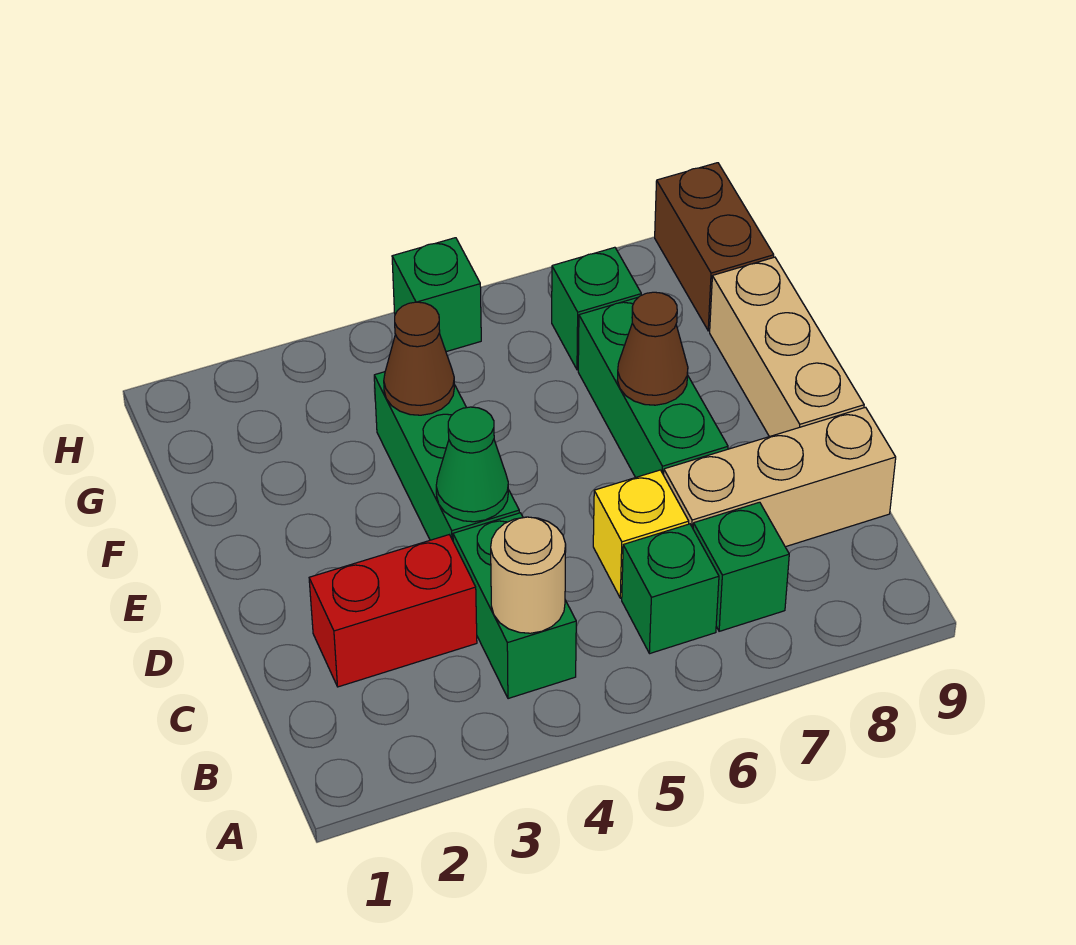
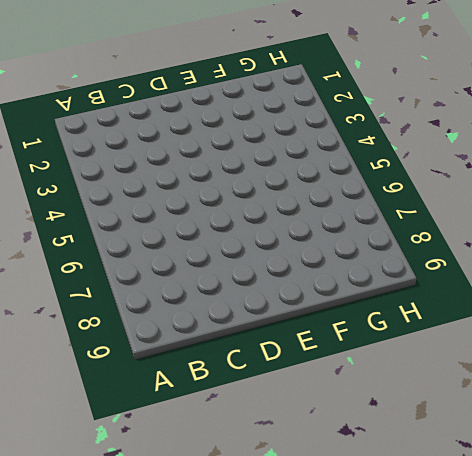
none -> green brick B4:C4 level 1
none -> green brick B6 level 1
none -> green brick B7 level 1

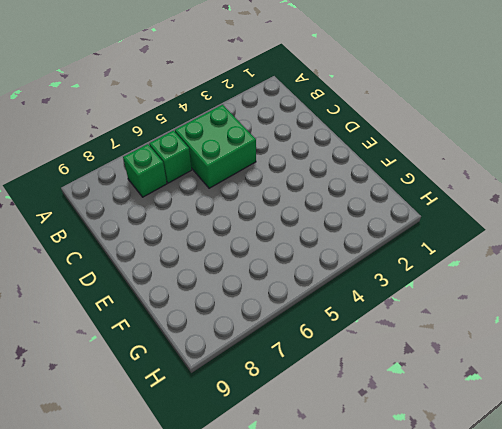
green brick B4:C5 level 1 -> green brick B4:C4 level 1
none -> red brick C2:C3 level 1
none -> yellow brick C6 level 1
none -> tan brick C7:C9 level 1

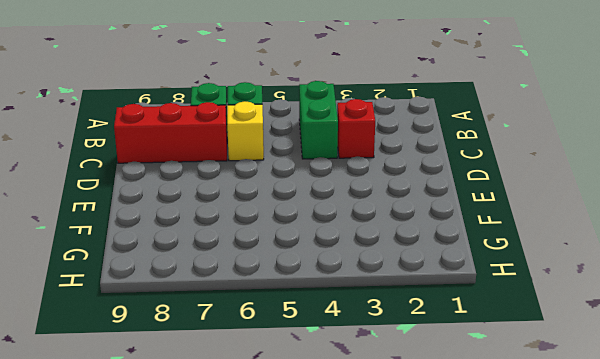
red brick C3 level 1 -> red brick C2:C3 level 1
red brick C7:C9 level 1 -> tan brick C7:C9 level 1
none -> green brick D4:F4 level 1
none -> green brick D7:F7 level 1
none -> tan brick D9:F9 level 1

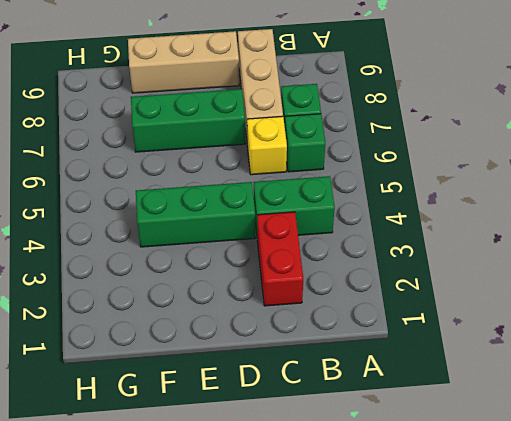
none -> green brick G7 level 1
none -> brown brick G9:H9 level 1
none -> green brick H5 level 1

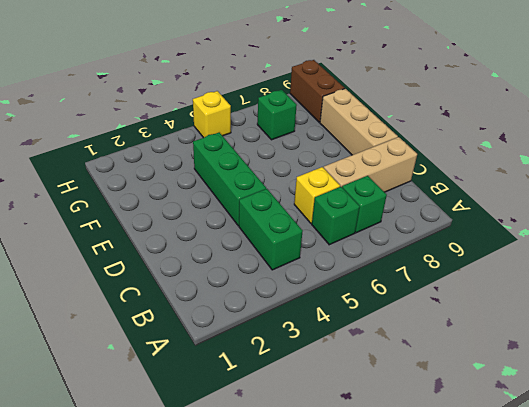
yellow brick H5 level 1 -> green brick H5 level 1
none -> red brick C2:C3 level 1
none -> green brick D7:F7 level 1
none -> tan round brick B4 level 2

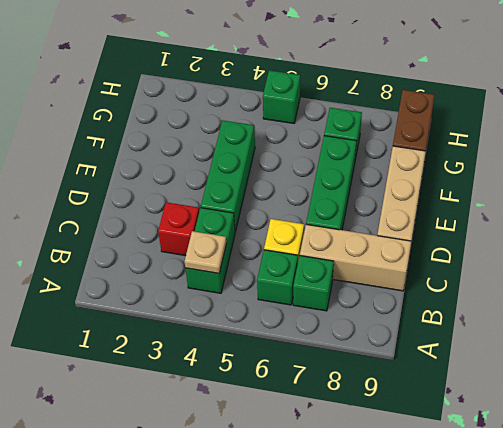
tan plate B4 level 2 -> tan round brick B4 level 2
red brick C3 level 1 -> red brick C2:C3 level 1
none -> green cone D4 level 2
none -> brown cone E7 level 2
none -> brown cone F4 level 2

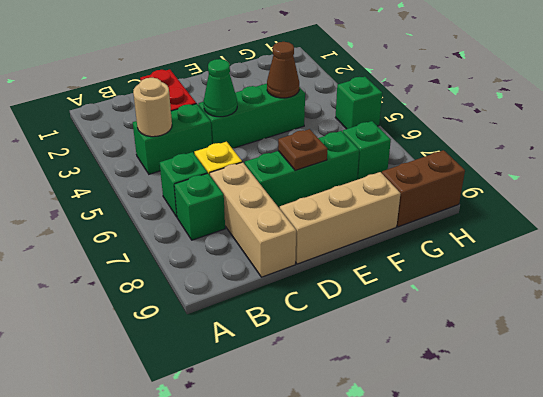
brown plate E7 level 2 -> brown cone E7 level 2

